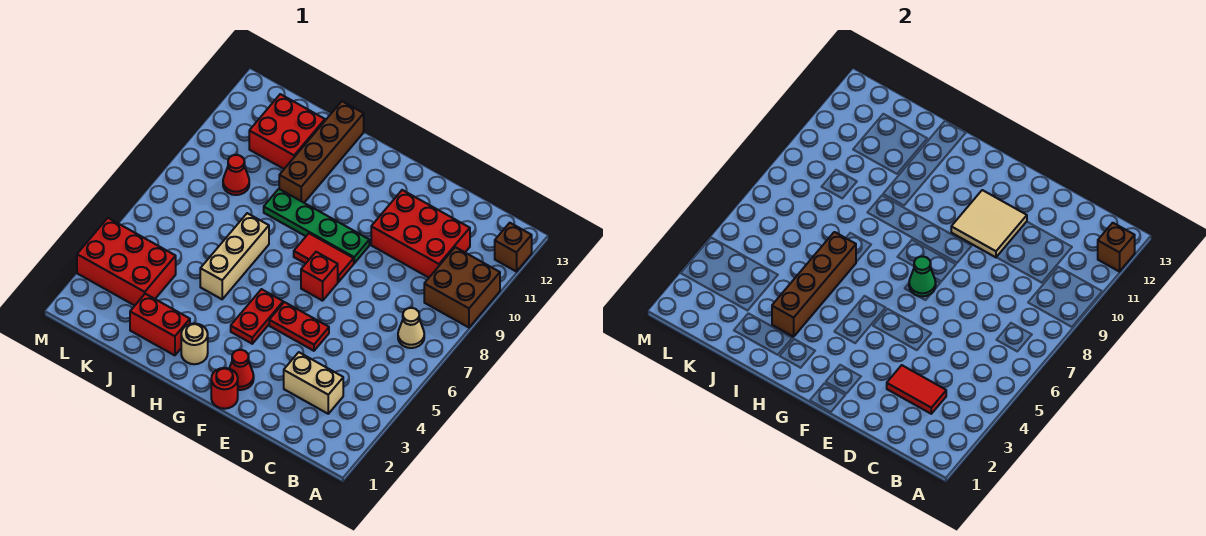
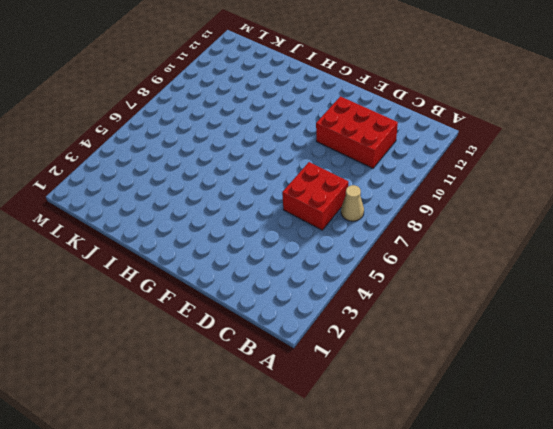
red brick C6:D7 level 1 -> red brick J11:K12 level 1
none -> brown brick A9:B10 level 1
none -> brown brick A12 level 1
none -> tan brick C3:D3 level 1

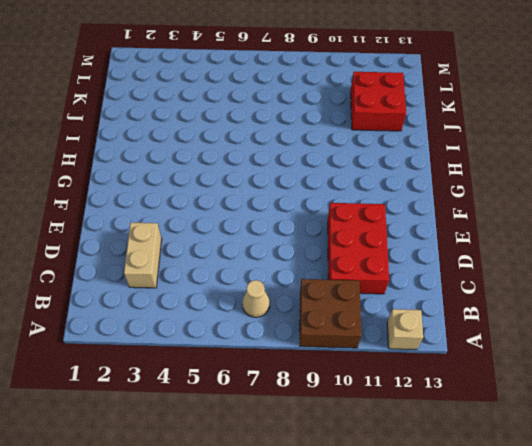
tan brick A12 level 1 -> brown brick A12 level 1
none -> red plate E5:F5 level 1
none -> red round brick F1 level 1
none -> red cone F2 level 1

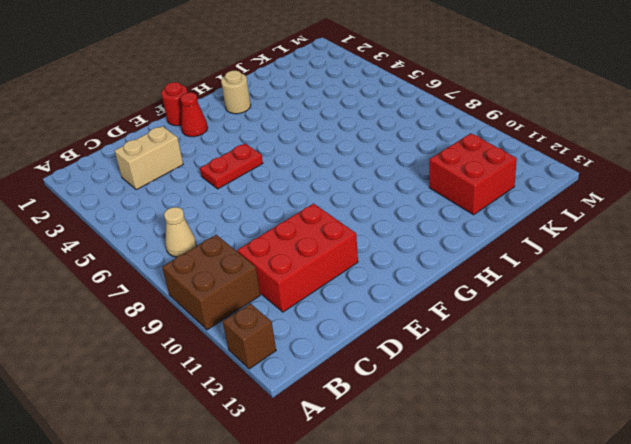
none -> red brick F7 level 1
none -> red tile F8:G8 level 1
none -> green plate F9:I9 level 1

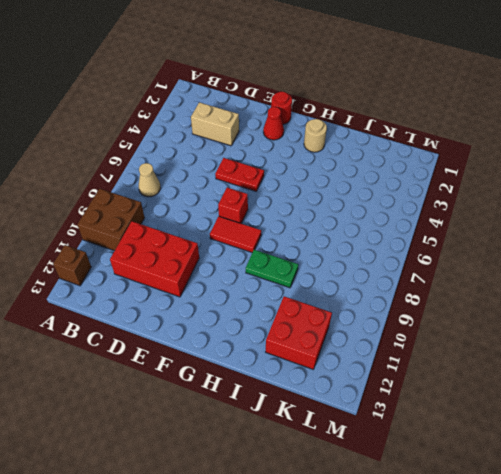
green plate H9:I9 level 1 -> green plate F9:I9 level 1
none -> red plate G4:G5 level 1
none -> red brick I2:J2 level 1
none -> tan brick I5:I7 level 1

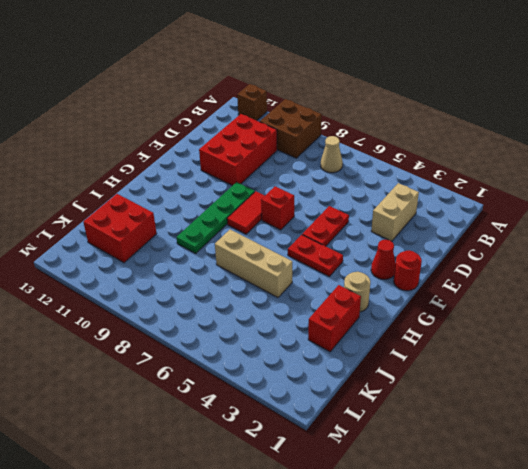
none -> brown brick I10:I13 level 1
none -> red brick K3:M4 level 1
none -> red cone K9 level 1

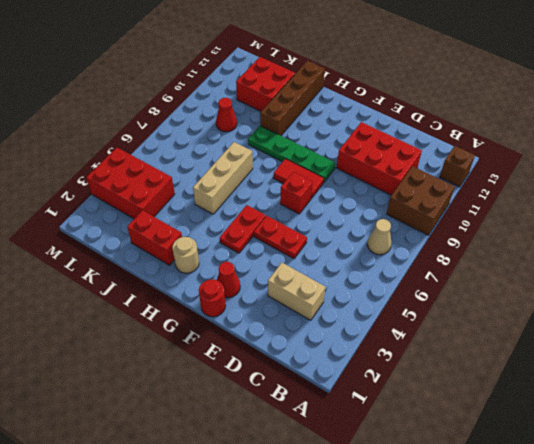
none -> brown brick A12 level 2
none -> red tile C3:D3 level 2
none -> tan tile E10:F11 level 2

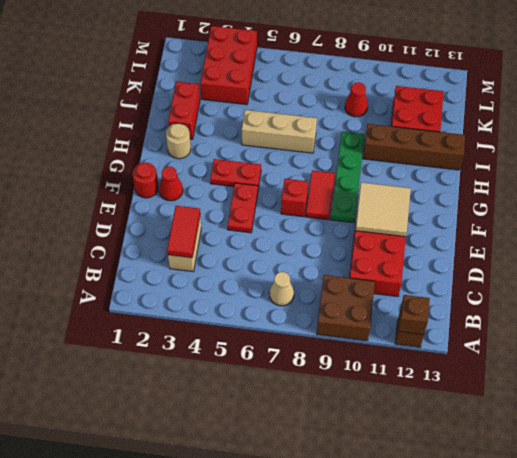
none -> green cone F7 level 2
none -> brown brick I3:I6 level 2

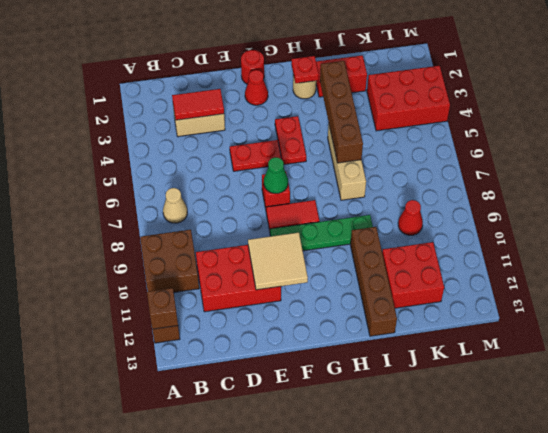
red plate H2 level 2 -> none

